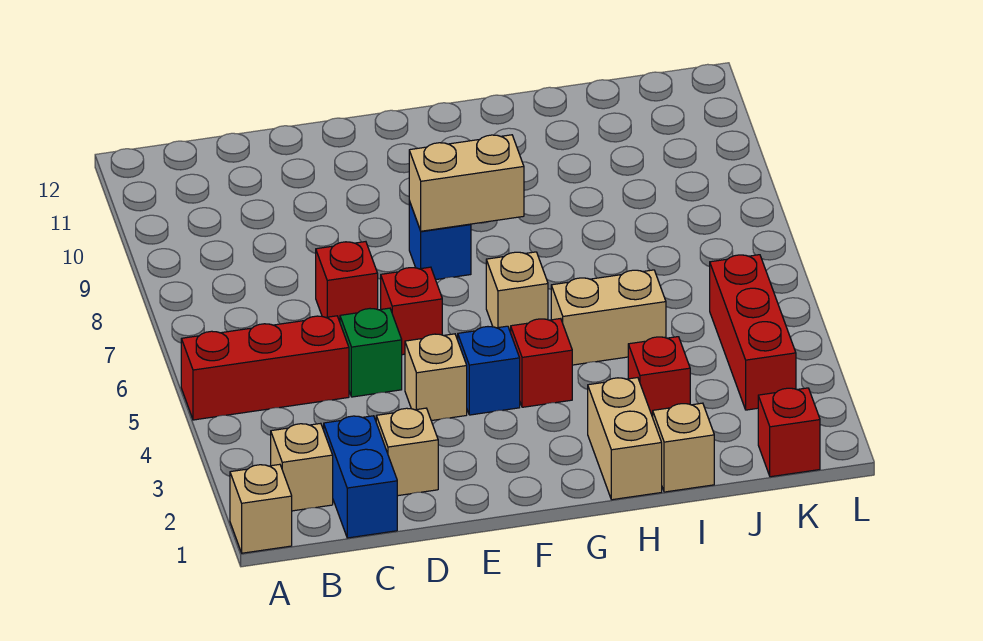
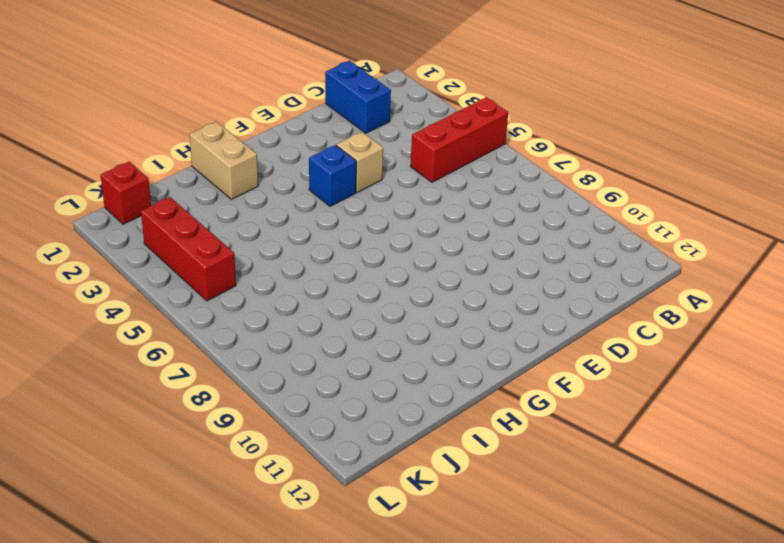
none -> tan brick A1 level 1
none -> tan brick B2 level 1
none -> tan brick D2 level 1

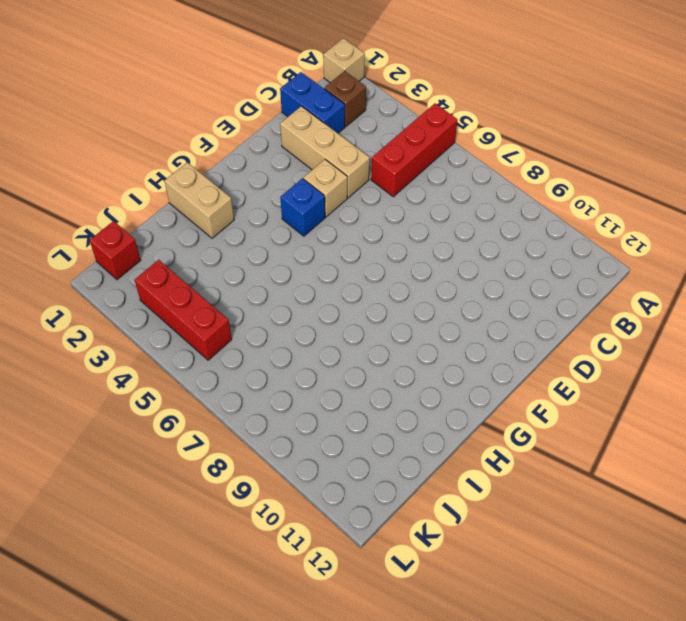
brown brick B2 level 1 -> tan brick B2 level 1
tan brick D2:D4 level 1 -> tan brick D2 level 1
none -> green brick D5 level 1
none -> red brick D7 level 1
none -> red brick E6 level 1

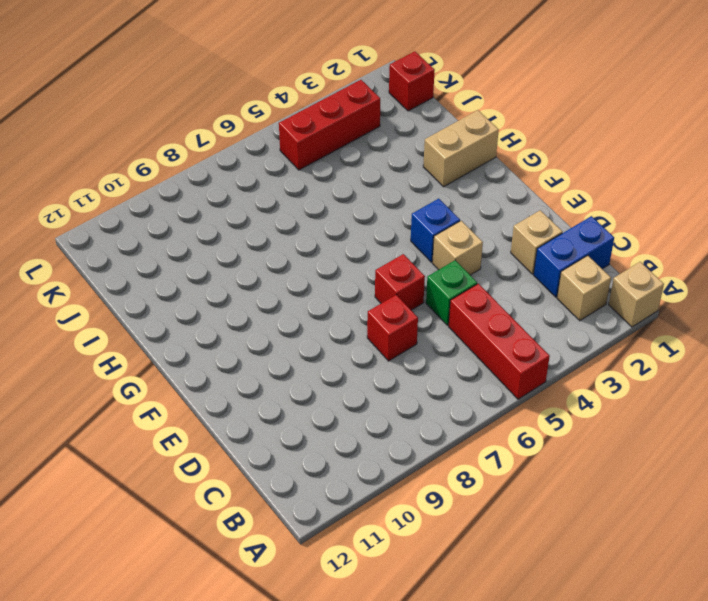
none -> blue brick F8 level 1
none -> red brick G4 level 1
none -> tan brick G6 level 1

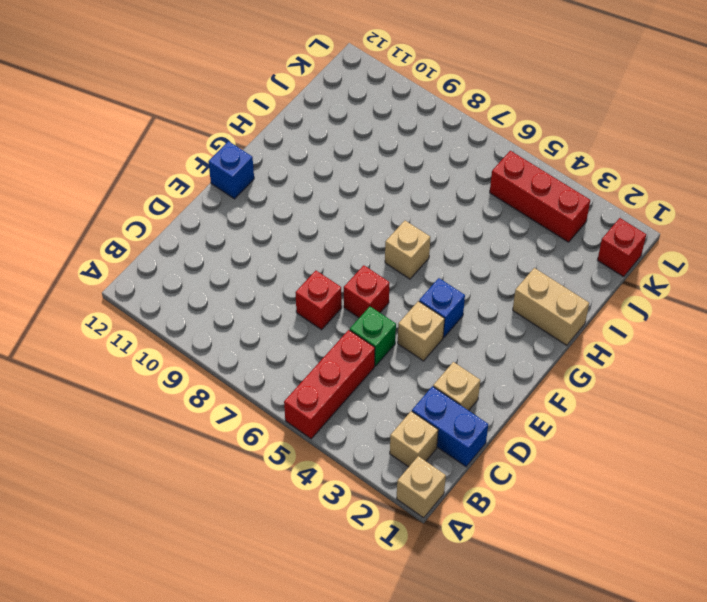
blue brick F12 level 1 -> blue brick F8 level 1
none -> red brick G4 level 1
none -> tan brick H5:I5 level 1
none -> tan brick I1 level 1

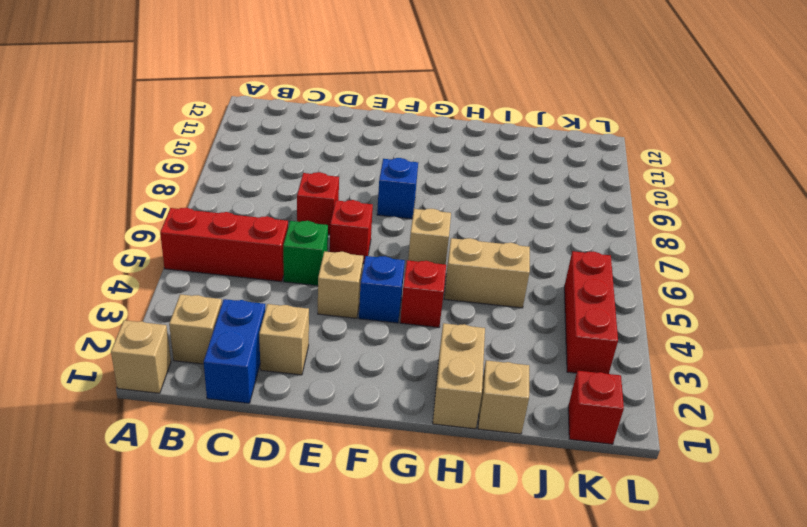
none -> red brick I3 level 1
none -> tan brick F8:G8 level 2

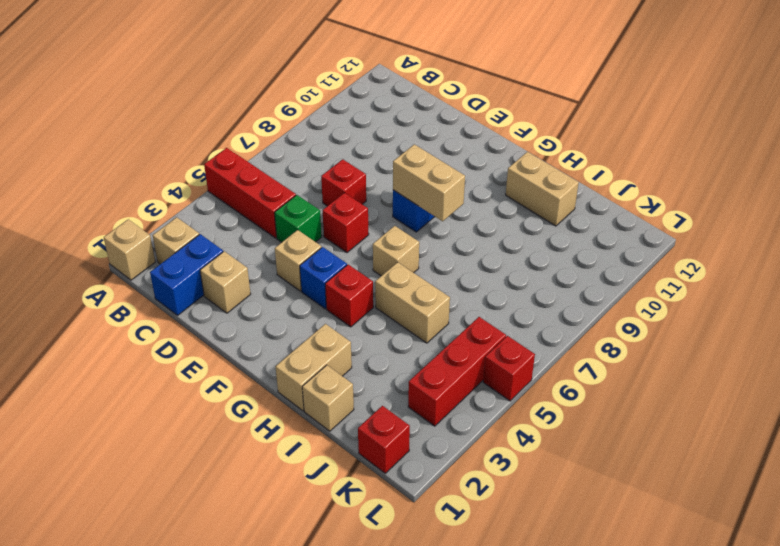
tan brick H11:I11 level 1 -> none
red brick L5 level 1 -> red brick I3 level 1

